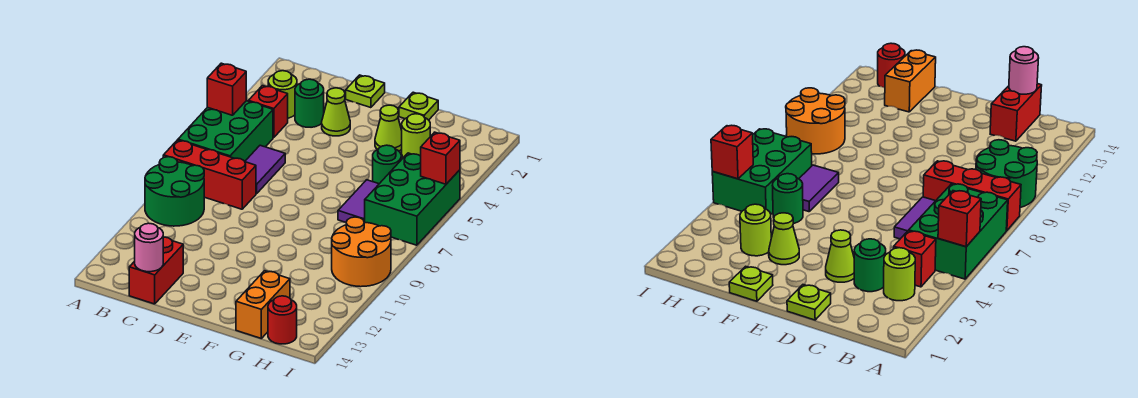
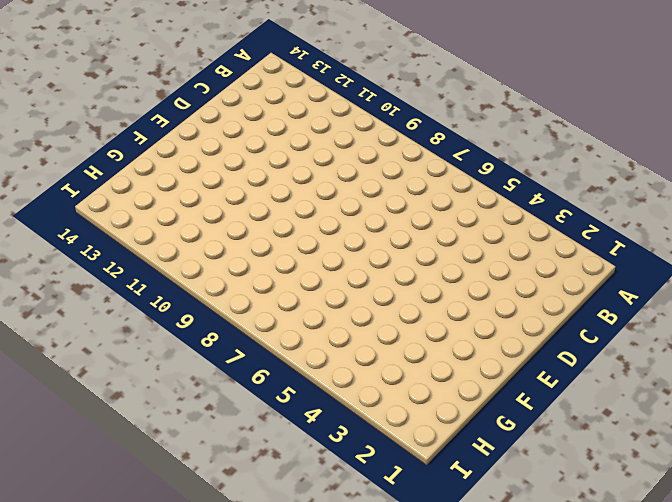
none -> green brick A5:B7 level 1
none -> red brick A8:C8 level 1
none -> green round brick A9:B10 level 1

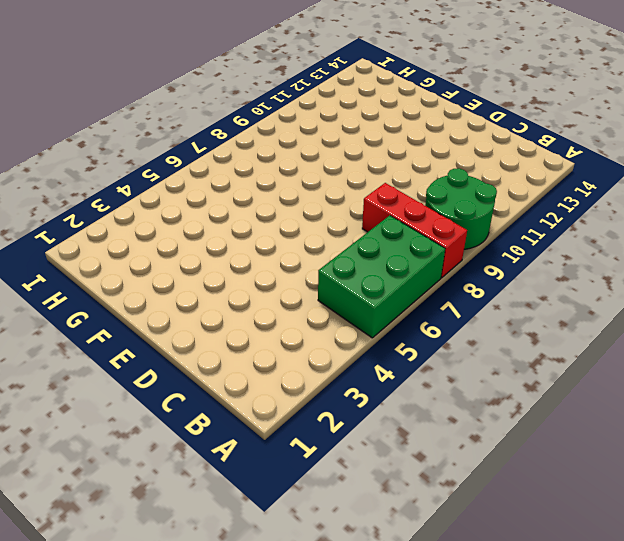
none -> lime round brick B3 level 1
none -> red brick B4 level 1
none -> green round brick C3 level 1

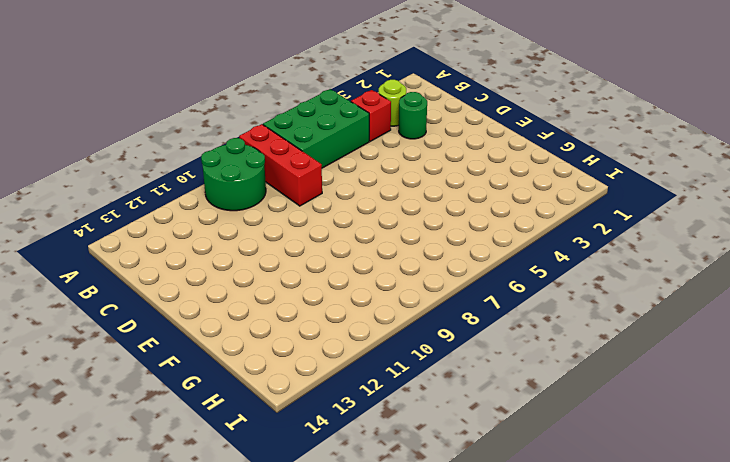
none -> purple tile C6:C7 level 1
none -> red brick C13:C14 level 1
none -> lime plate D1 level 1

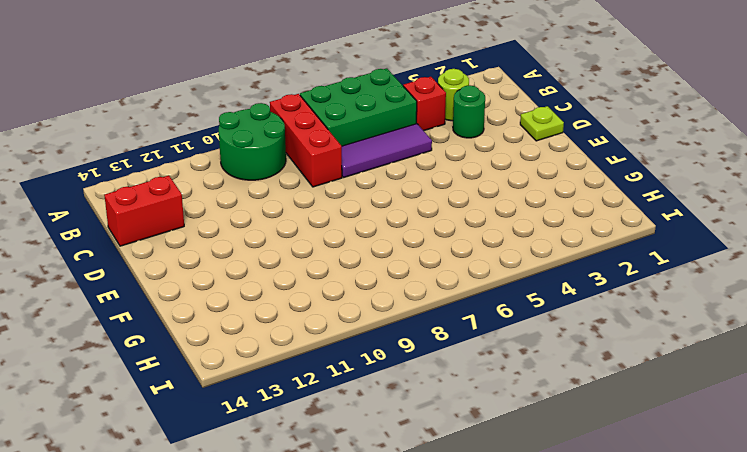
purple tile C5:C7 level 1 -> purple tile C6:C7 level 1
none -> lime cone D3 level 1
none -> lime plate F1 level 1
none -> lime cone F3 level 1

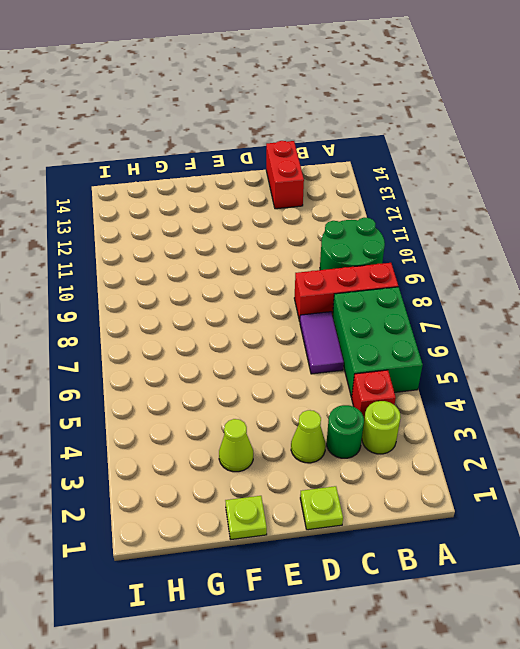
none -> lime round brick G3 level 1
none -> green round brick G5 level 1
none -> purple tile G6:G7 level 1

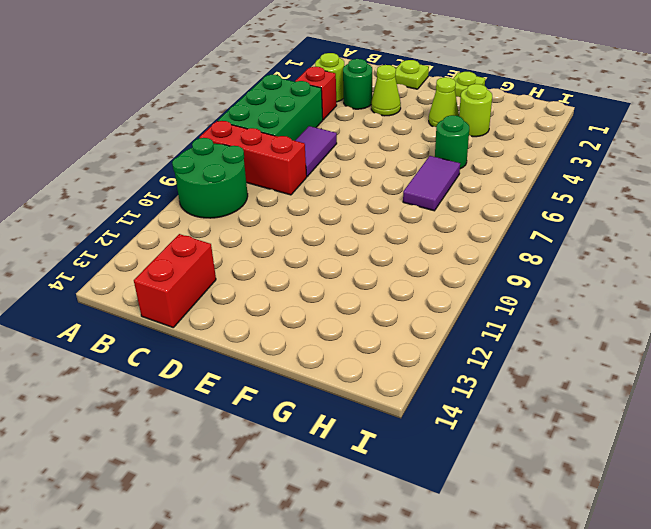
none -> orange brick G13:G14 level 1
none -> green brick H5:I7 level 1
none -> orange round brick H9:I10 level 1

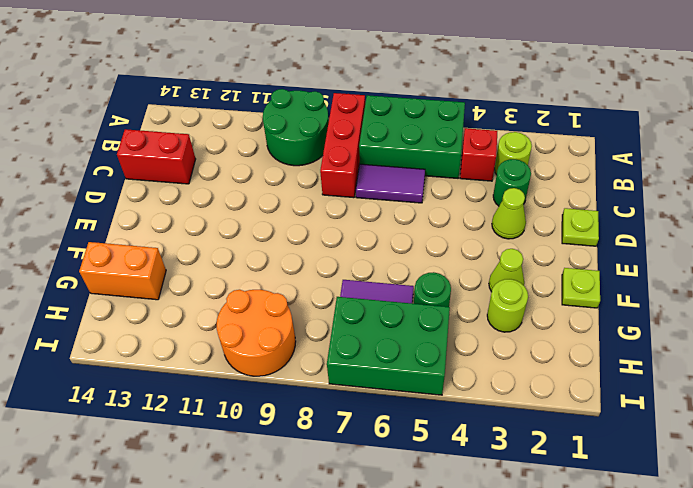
none -> red round brick H14 level 1
none -> red brick A5 level 2
none -> pink round brick C14 level 2

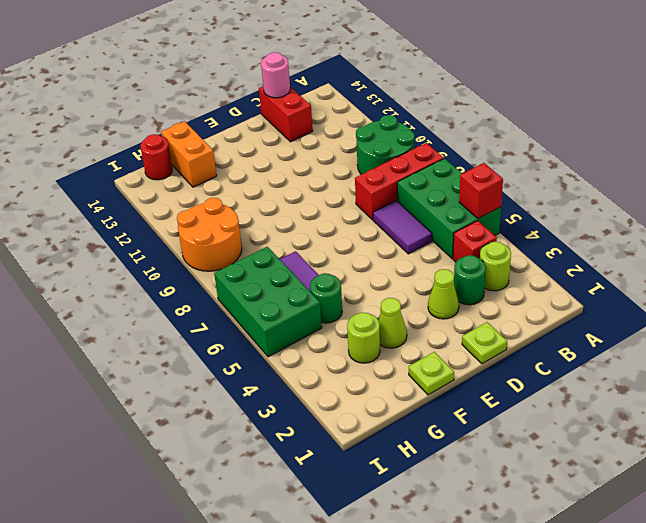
none -> red brick I5 level 2

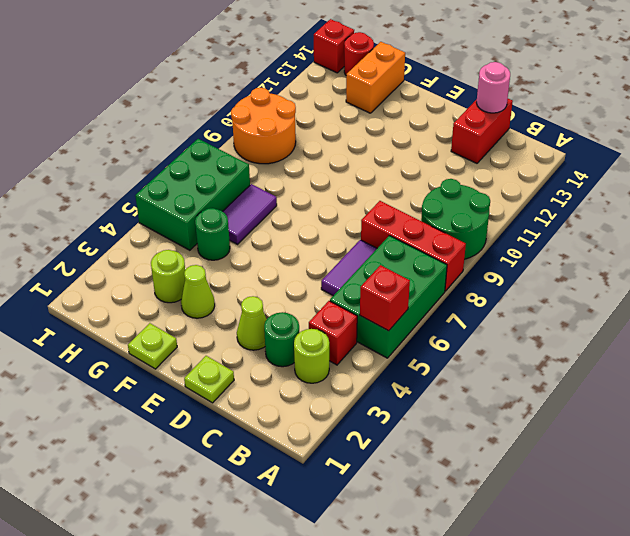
red brick I14 level 1 -> red brick I5 level 2

